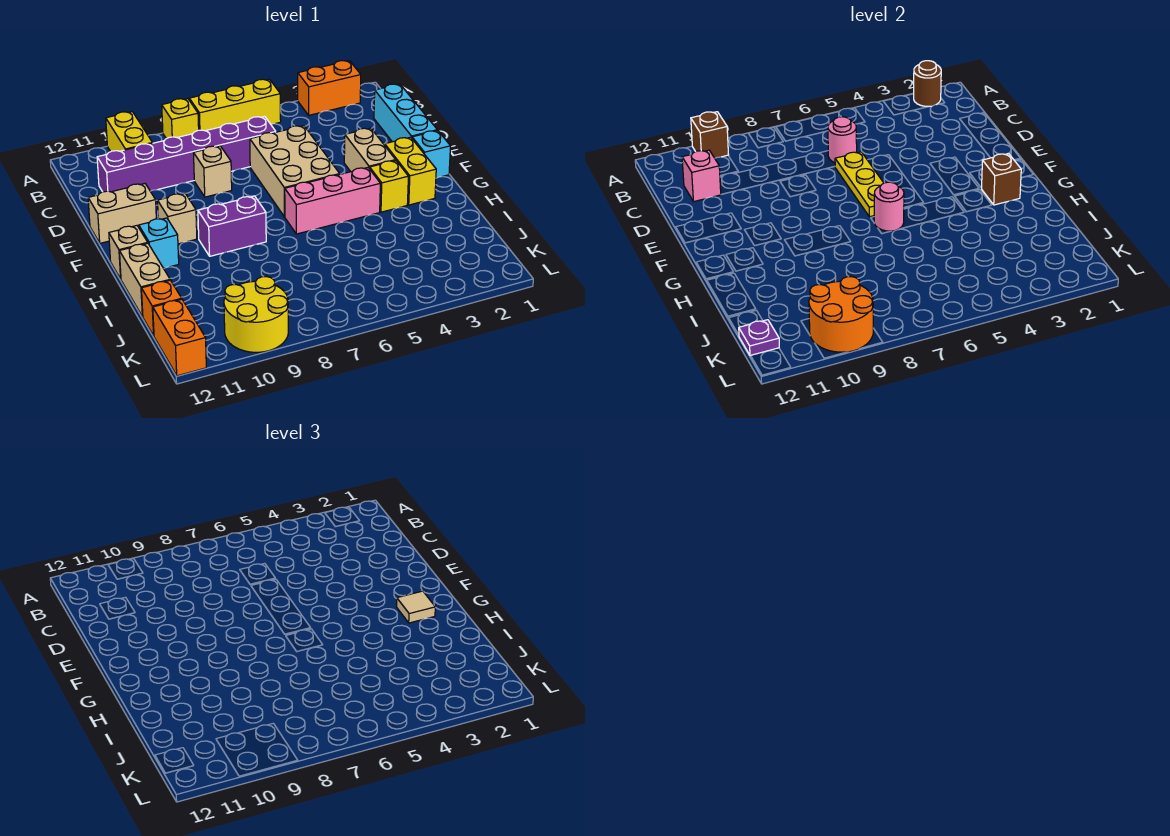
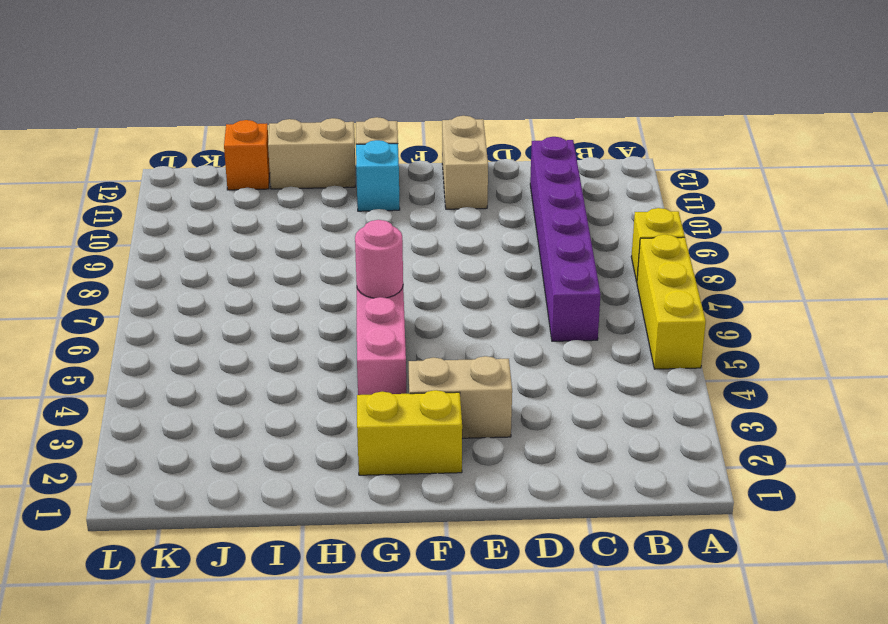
none -> orange brick A2:A3 level 1
none -> yellow brick A10:B10 level 1
none -> cyan brick C1:E1 level 1
none -> tan brick D5:F6 level 1

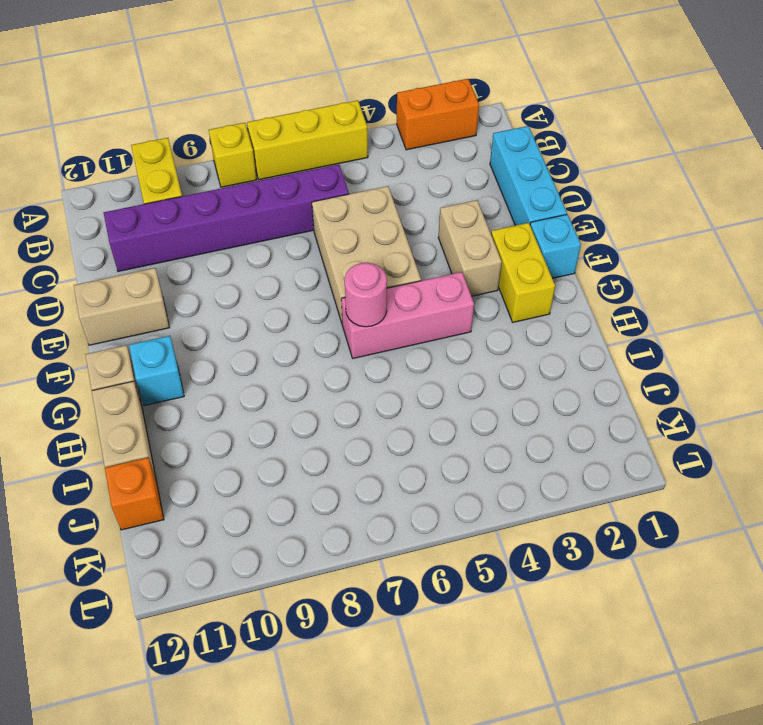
none -> tan brick D8 level 1
none -> tan brick F10 level 1
none -> yellow brick G3 level 1
none -> purple brick G8:G9 level 1

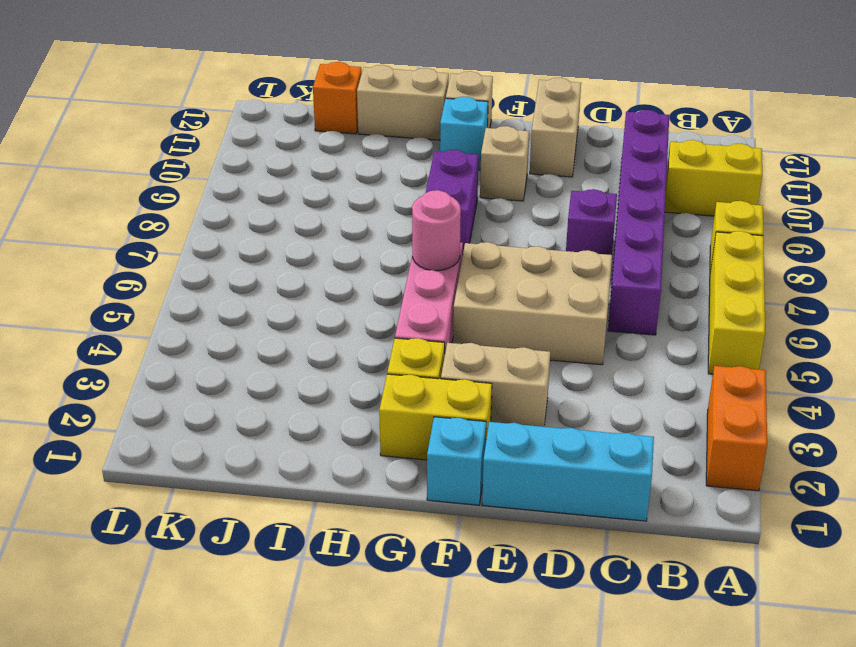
purple brick D8 level 1 -> tan brick D8 level 1
none -> yellow round brick K9:L10 level 1
none -> orange brick K12:L12 level 1
none -> brown round brick A2 level 2
none -> brown brick A10 level 2

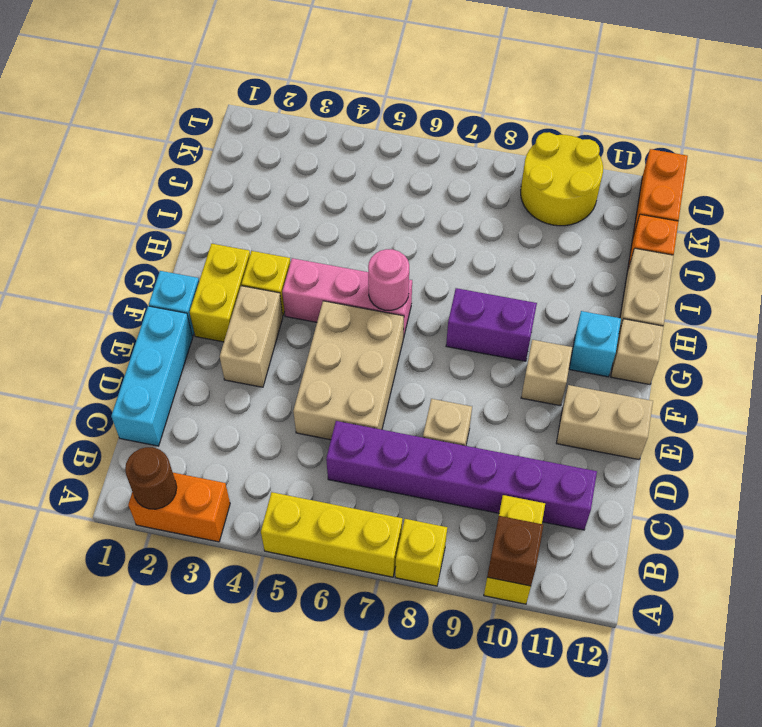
none -> pink round brick C6 level 2
none -> pink brick C11 level 2
none -> yellow plate D6:F6 level 2
none -> brown brick G2 level 2

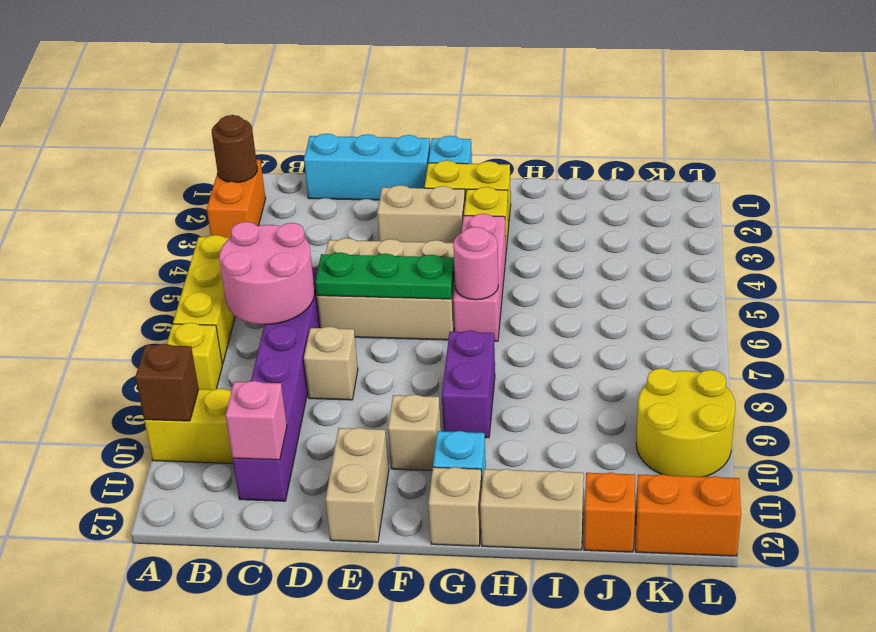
pink round brick B6:C7 level 2 -> pink round brick C6 level 2
green plate D6:F6 level 2 -> yellow plate D6:F6 level 2
none -> brown brick G2 level 2
none -> orange round brick K9:L10 level 2
none -> purple plate K12 level 2
none -> tan tile G2 level 3

